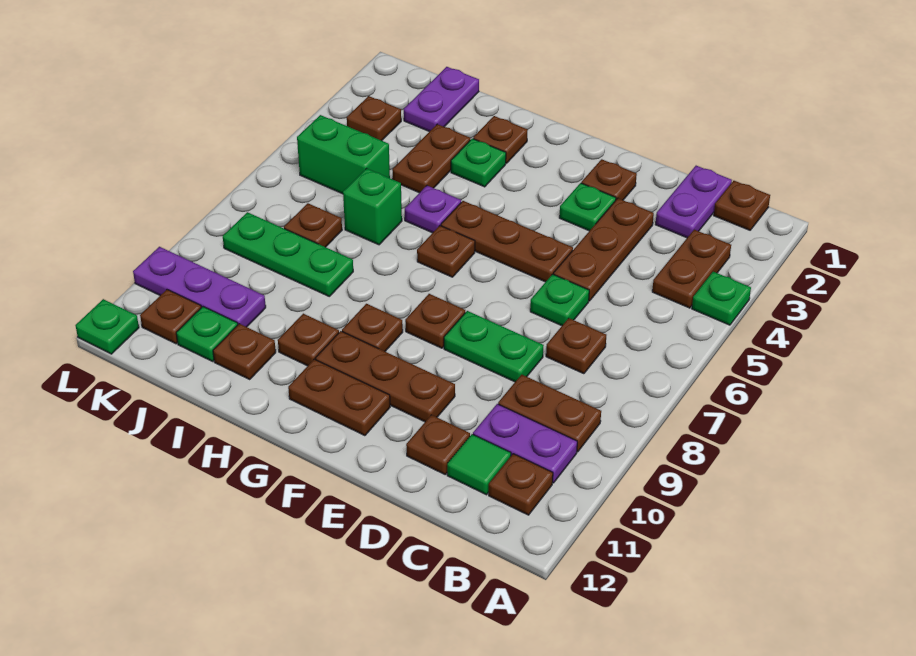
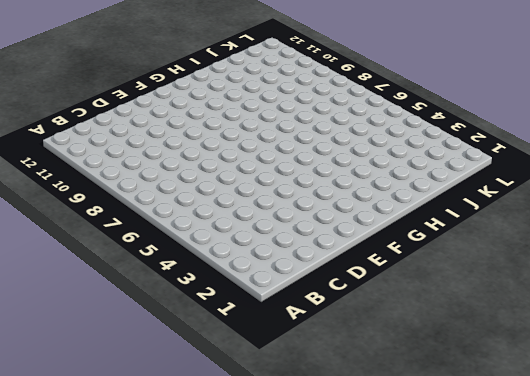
none -> green plate A4 level 1
none -> brown plate B1 level 1
none -> brown plate B3:B4 level 1
none -> brown plate B9:C9 level 1

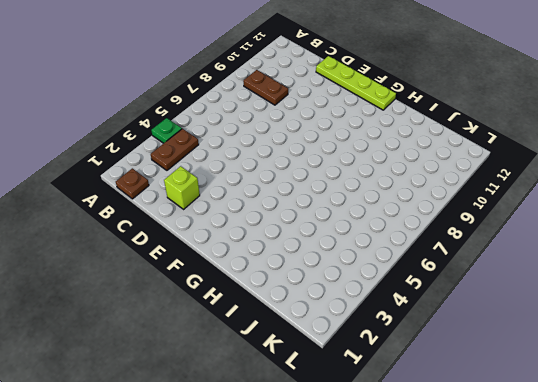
lime brick D2 level 1 -> none
lime plate D12:G12 level 1 -> none
none -> purple plate B10:C10 level 1
none -> brown plate B11 level 1
none -> purple plate C1:C2 level 1
none -> brown plate C7 level 1

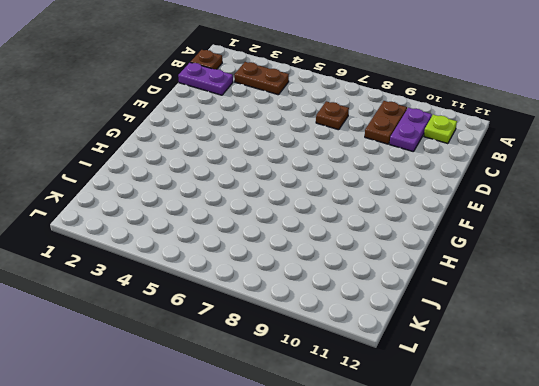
lime plate B11 level 1 -> brown plate B11 level 1
none -> green plate A4 level 1
none -> green tile C11 level 1
none -> brown plate D3:D5 level 1
none -> green plate D6 level 1

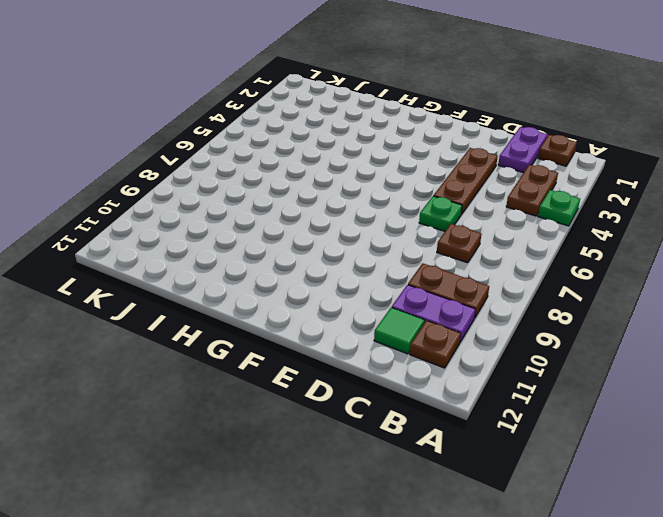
none -> green plate D8:E8 level 1
none -> brown plate D11 level 1
none -> brown plate E2 level 1
none -> green plate E3 level 1

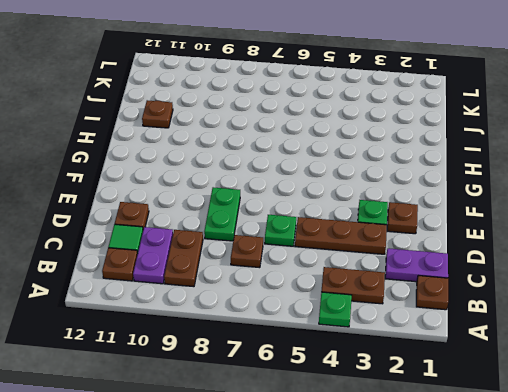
none -> brown plate E5:G5 level 1
none -> brown plate E10:G10 level 1
none -> brown plate F8 level 1
none -> brown plate F11:G11 level 1

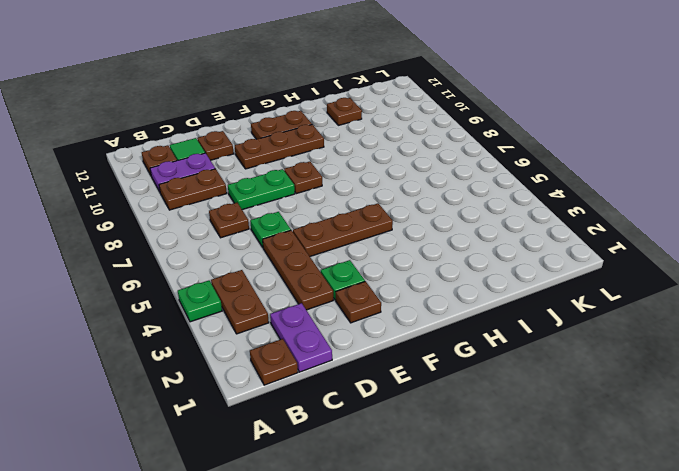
none -> brown plate G6 level 1
none -> brown plate G9 level 1
none -> brown plate H2 level 1
none -> green plate H3 level 1

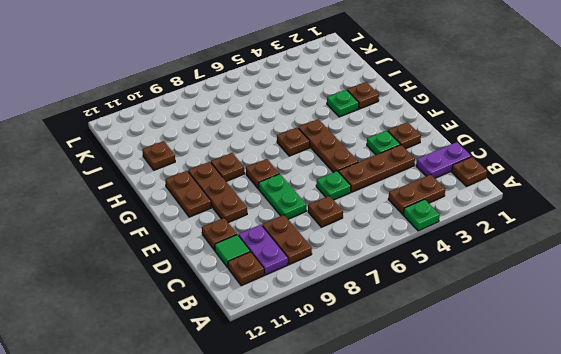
none -> purple plate H5 level 1
none -> brown plate H10 level 1
none -> brown plate I3:I4 level 1
none -> green brick I6 level 1

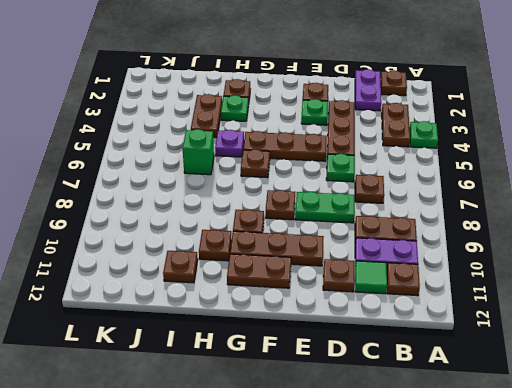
none -> green plate I8:K8 level 1
none -> purple plate J1:J2 level 1
none -> green brick J5:K5 level 1
none -> brown plate J7 level 1

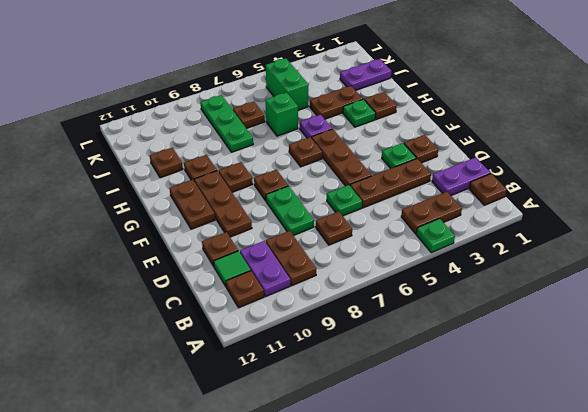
none -> purple plate J10:L10 level 1
none -> green plate J11 level 1
none -> brown plate K3 level 1
none -> brown plate K11 level 1

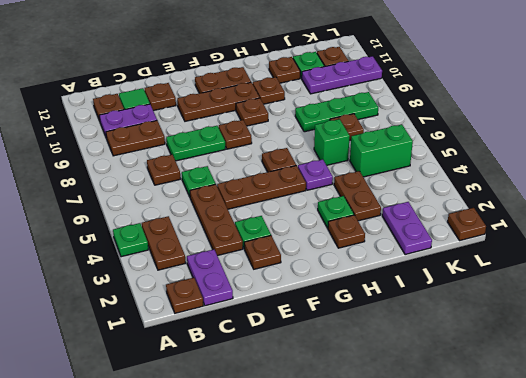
brown plate L1 level 1 -> brown plate K3 level 1
none -> green plate L12 level 1

